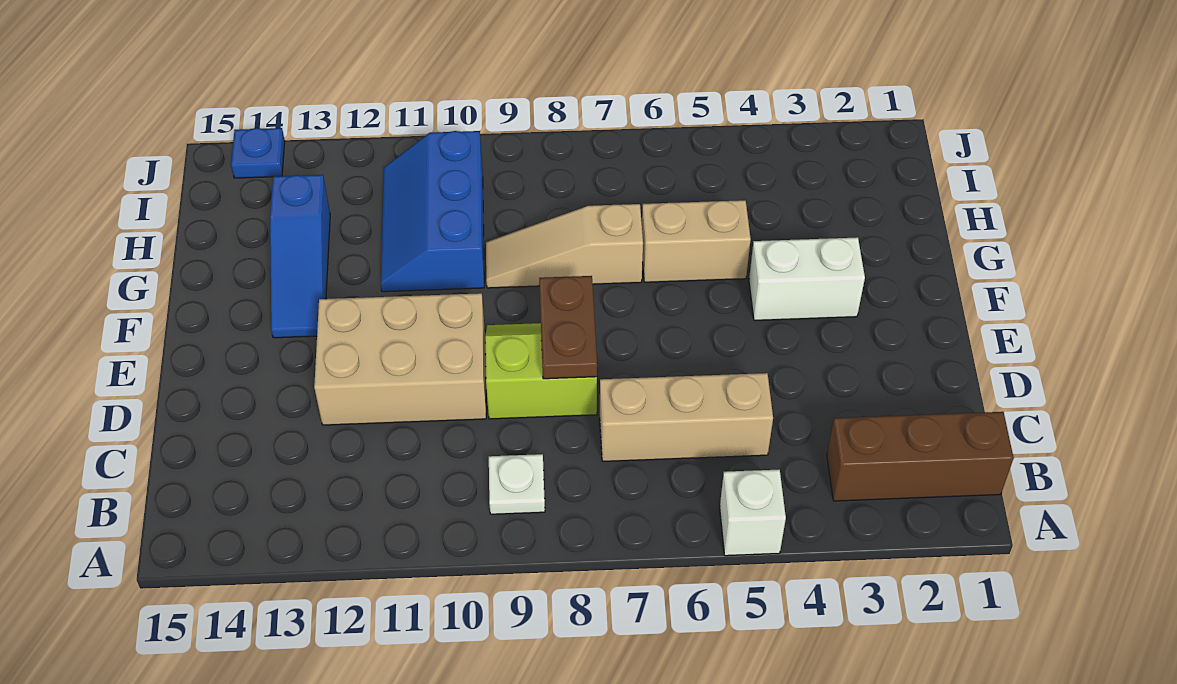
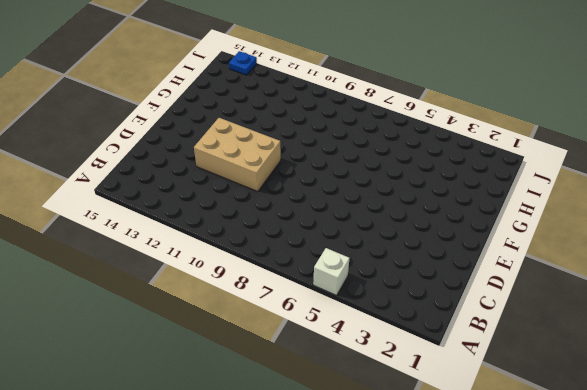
none -> brown brick B1:B3 level 1
none -> white plate B9 level 1
none -> tan brick C5:C7 level 1

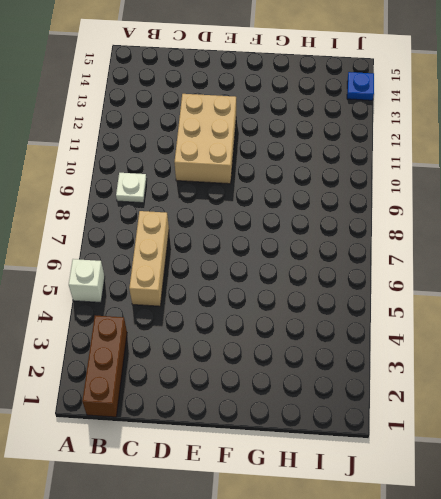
none -> lime slope D8:E9 level 1 top D
none -> white brick F3:F4 level 1
none -> blue slope F13:H13 level 1 top H

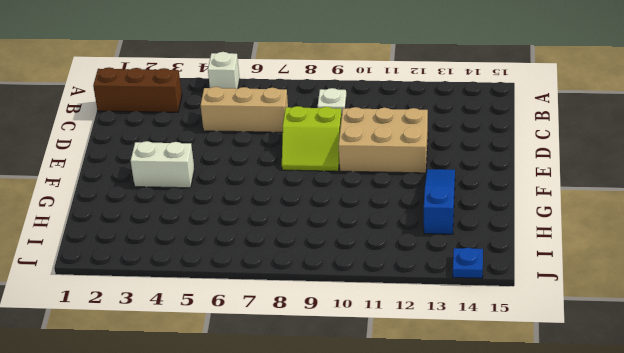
none -> tan brick G5:G6 level 1
none -> tan slope G7:G9 level 1 top 7
none -> blue slope G10:I11 level 1 top 10

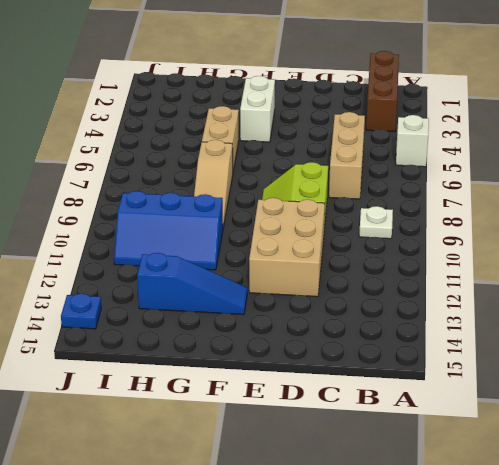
none -> brown plate D8:E8 level 2

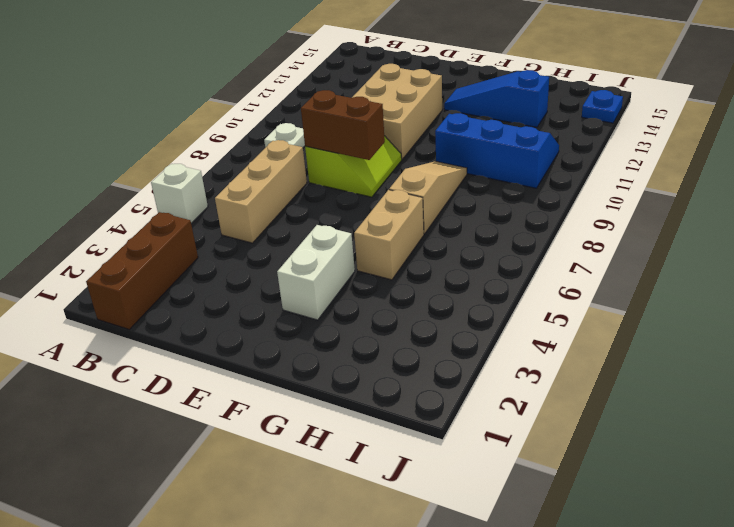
brown brick D8:E8 level 2 -> brown plate D8:E8 level 2

